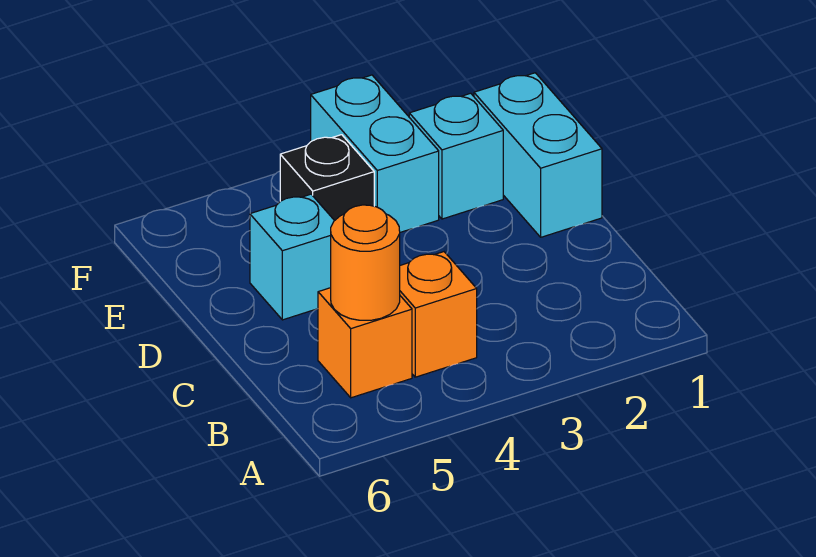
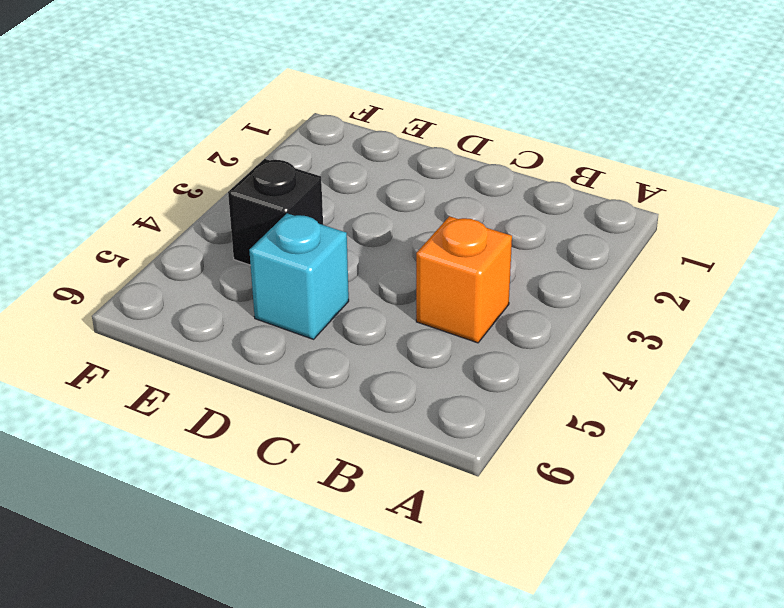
none -> orange brick B5 level 1
none -> cyan brick D1:E1 level 1

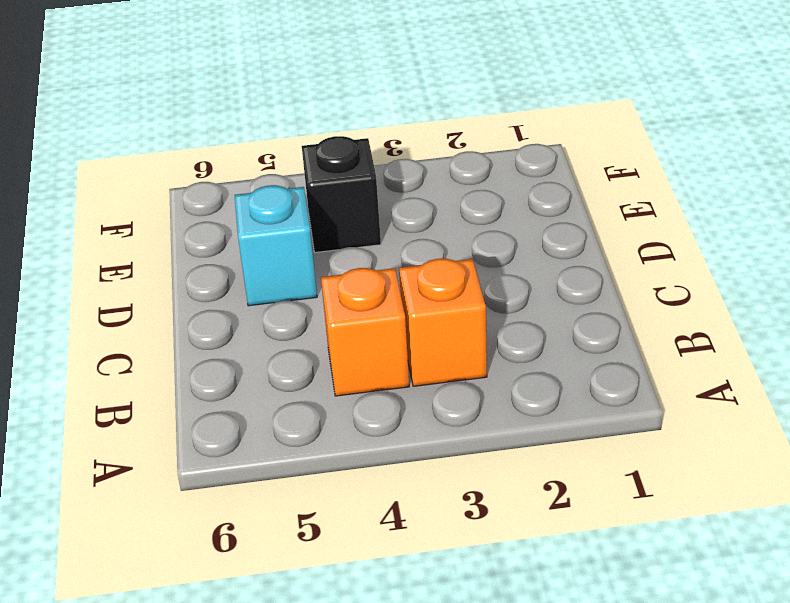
orange brick B3 level 1 -> orange brick B5 level 1
none -> cyan brick D1:E1 level 1
none -> cyan brick E2 level 1

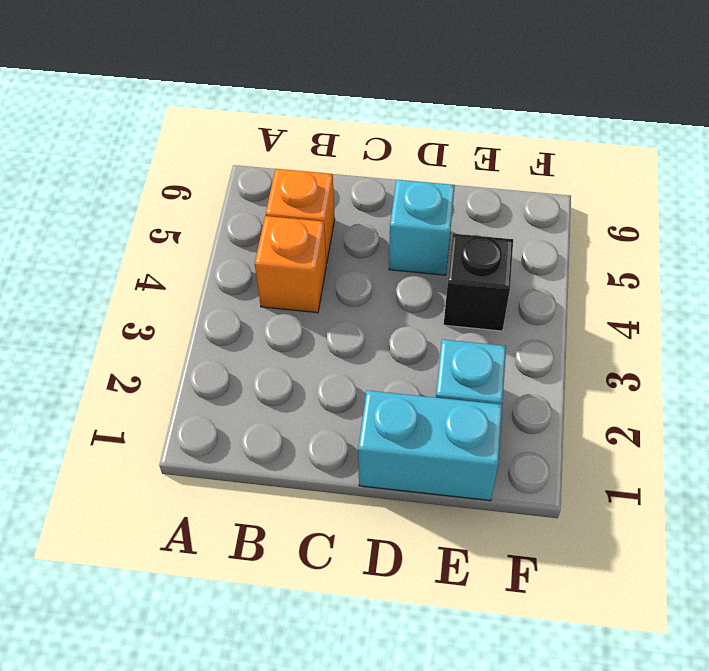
none -> cyan brick E3:F3 level 1
none -> orange round brick B5 level 2

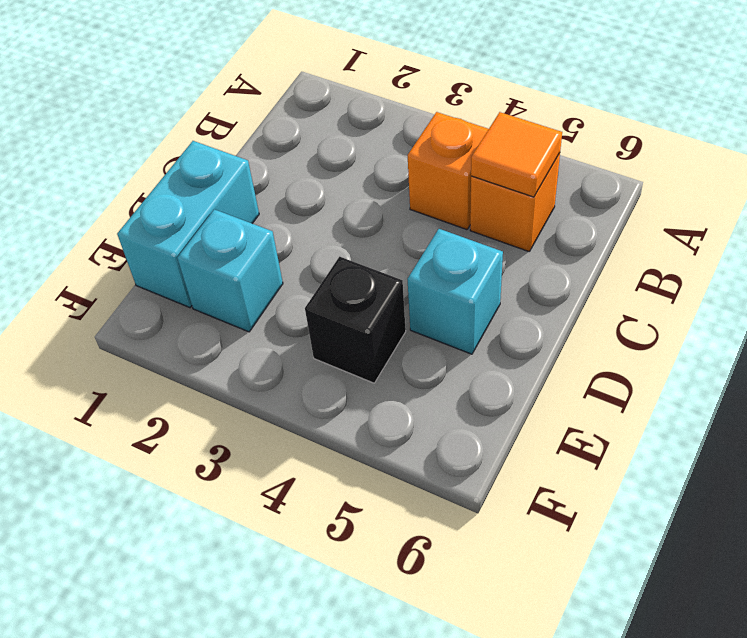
orange tile B5 level 2 -> orange round brick B5 level 2
none -> cyan brick E3:F3 level 1

